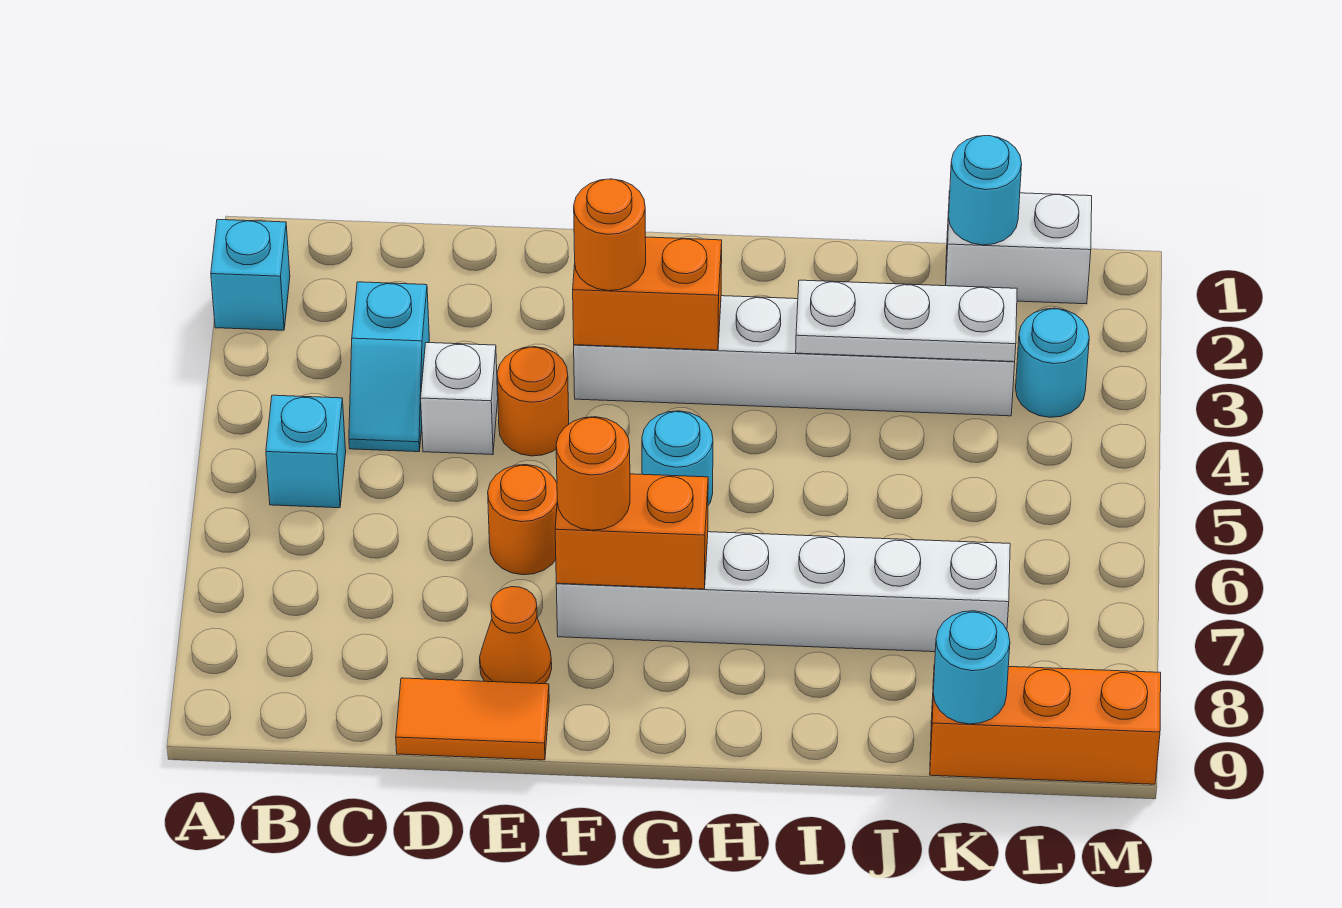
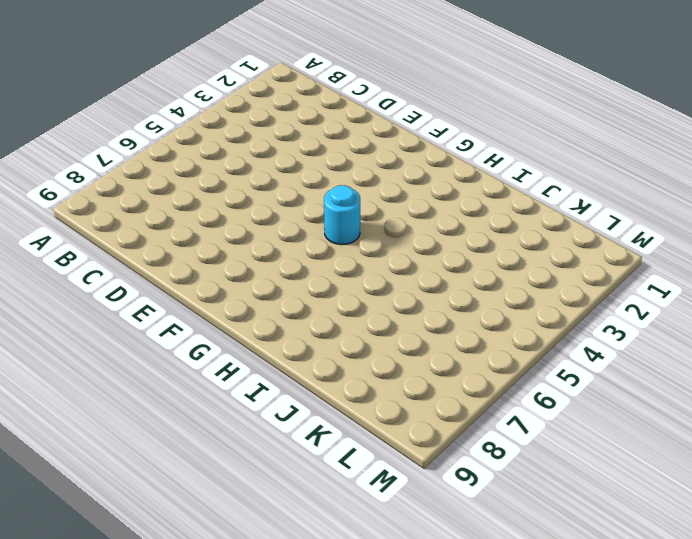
none -> cyan brick A2 level 1
none -> cyan brick B5 level 1
none -> cyan slope C3:C4 level 1 top 3

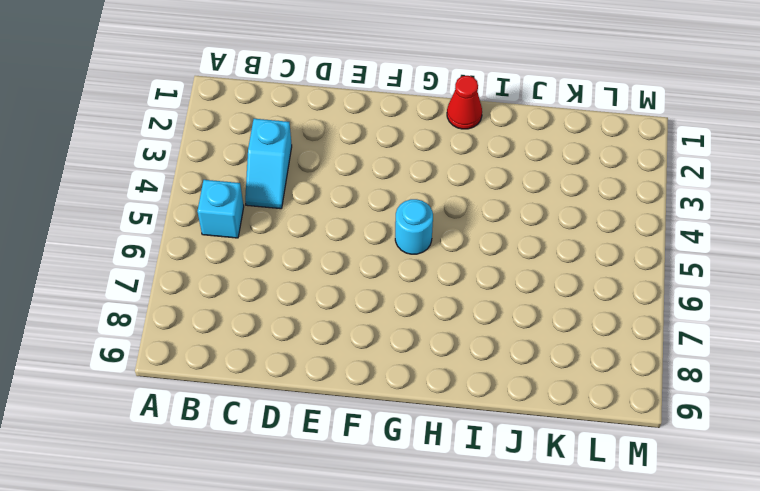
red cone H1 level 1 -> none
none -> cyan brick A2 level 1
none -> white brick D4 level 1
none -> orange tile D9:E9 level 1

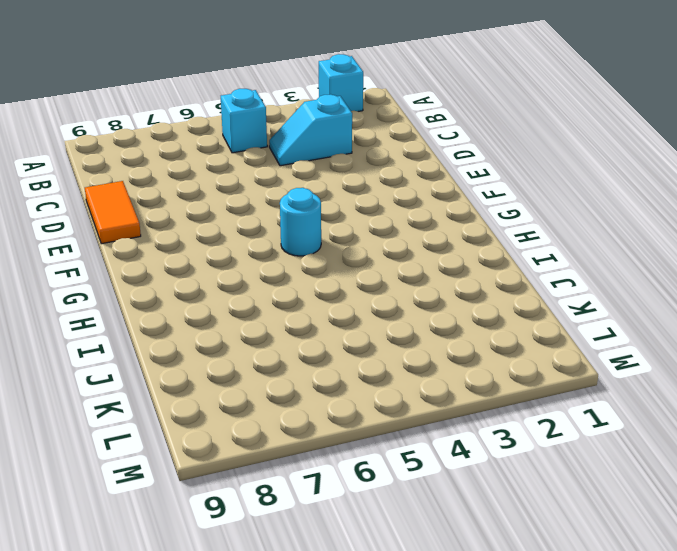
none -> white brick D4 level 1
none -> orange round brick E4 level 1
none -> orange round brick E6 level 1

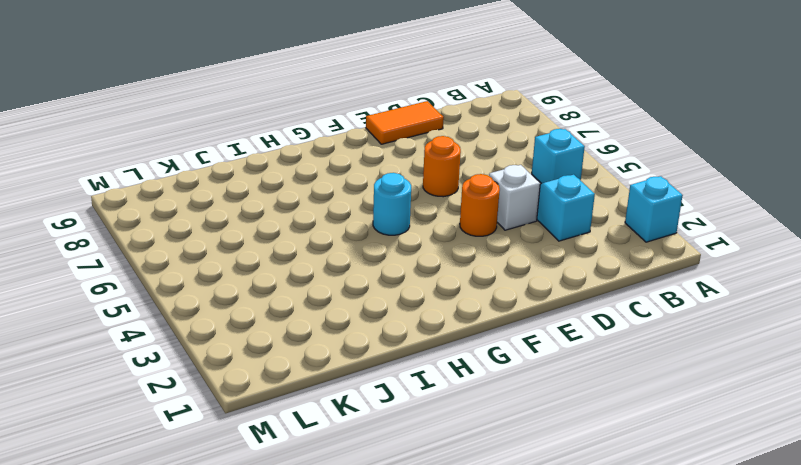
none -> orange cone E8 level 1
none -> white brick F3:K3 level 1
none -> white brick F7:K7 level 1

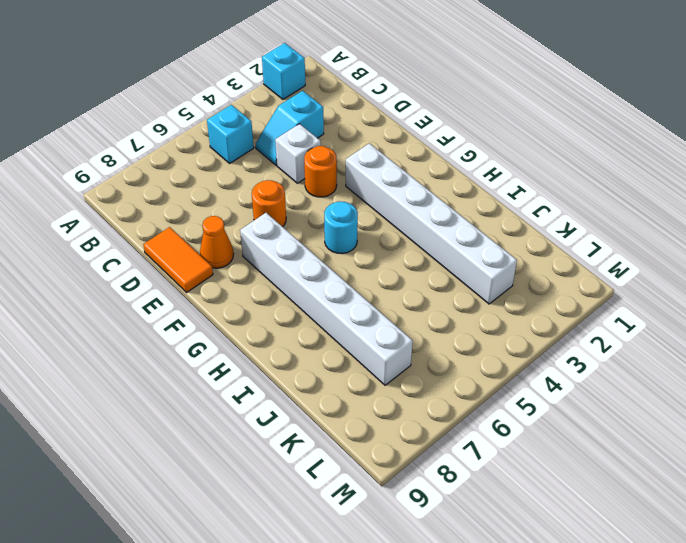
none -> white brick K1:L1 level 1
none -> orange brick K9:M9 level 1
none -> cyan round brick L3 level 1

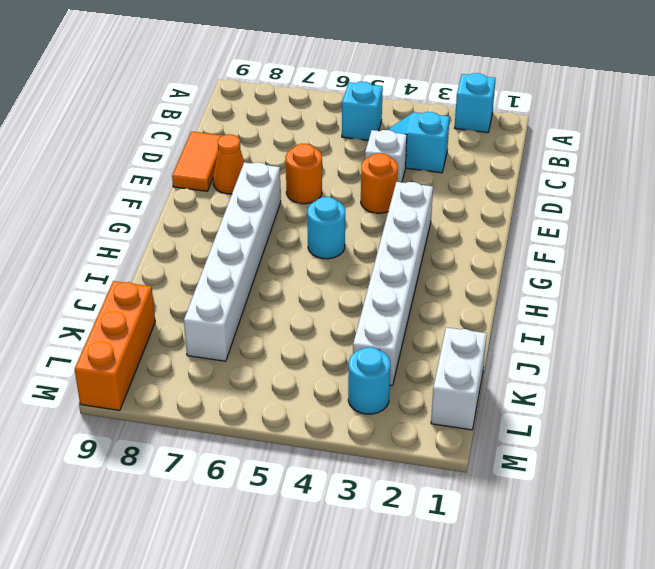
none -> orange brick F3:G3 level 2
none -> orange brick F7:G7 level 2
none -> white plate I3:K3 level 2

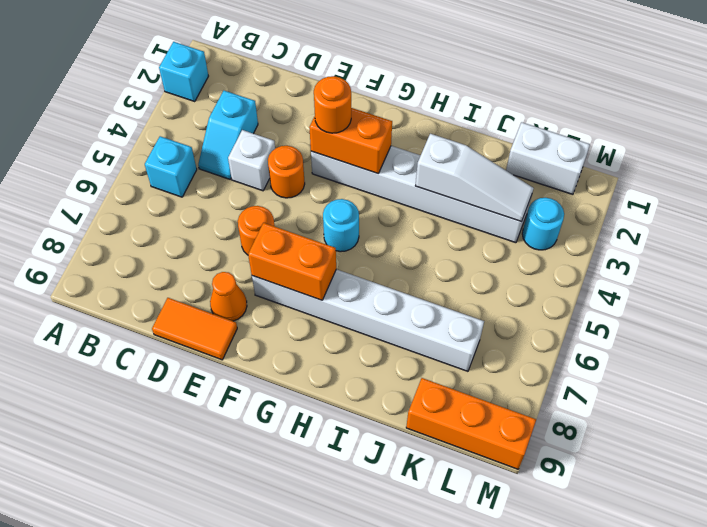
white slope I3:K3 level 2 top I -> white plate I3:K3 level 2
none -> cyan round brick K1 level 2
none -> cyan round brick K9 level 2
none -> orange round brick F7 level 3

